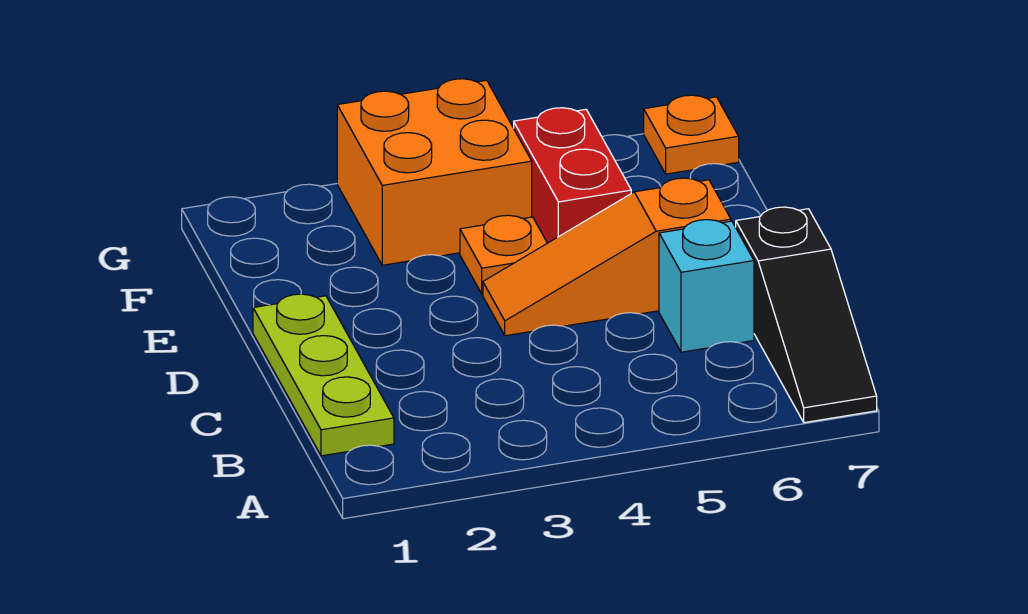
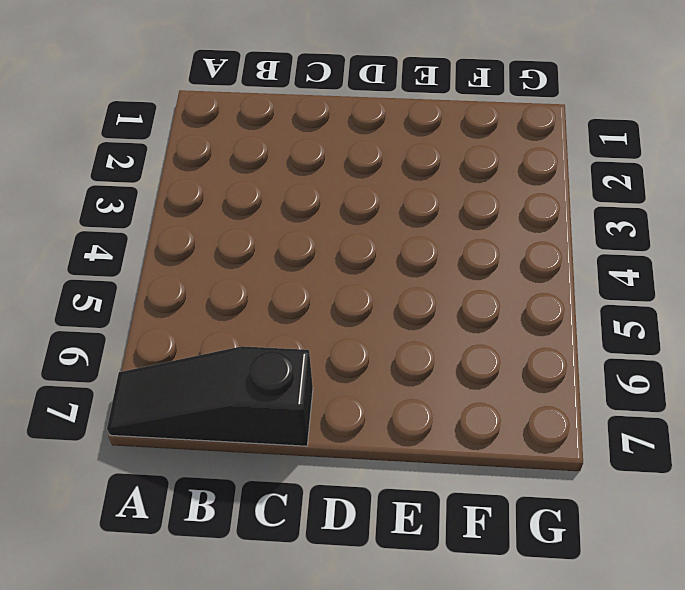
none -> lime plate B1:D1 level 1
none -> cyan brick C6 level 1

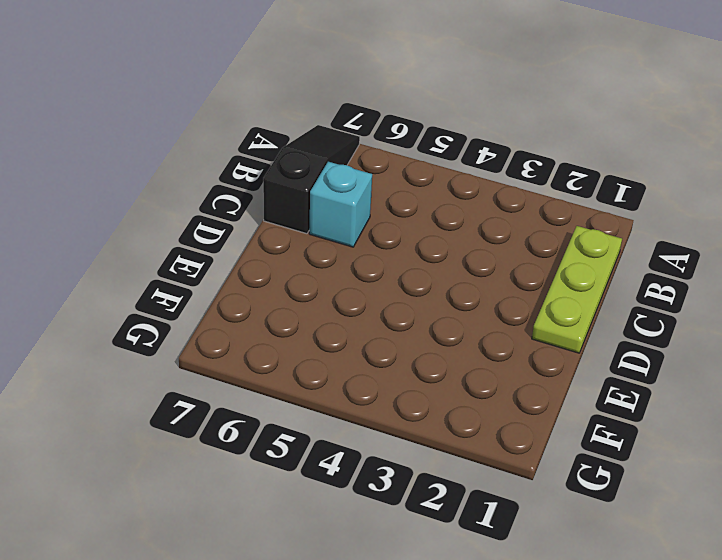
none -> orange slope D4:D6 level 1 top 6
none -> orange plate E4 level 1

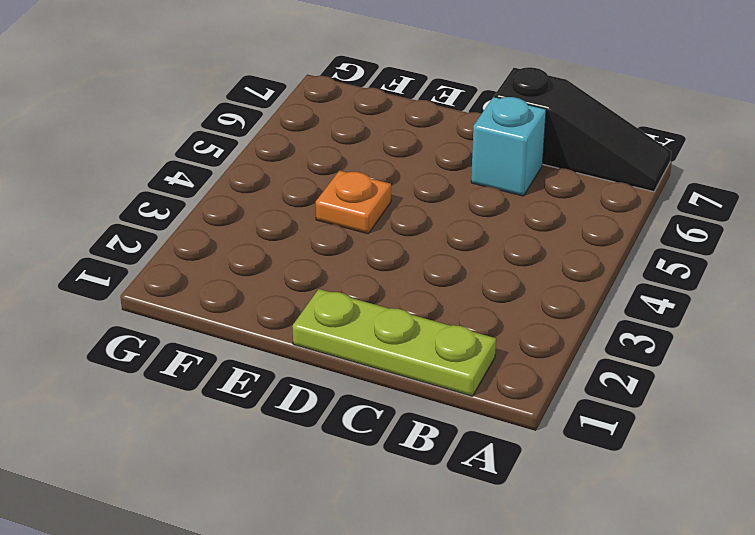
none -> orange slope D4:D6 level 1 top 6
none -> red brick E5:F5 level 1

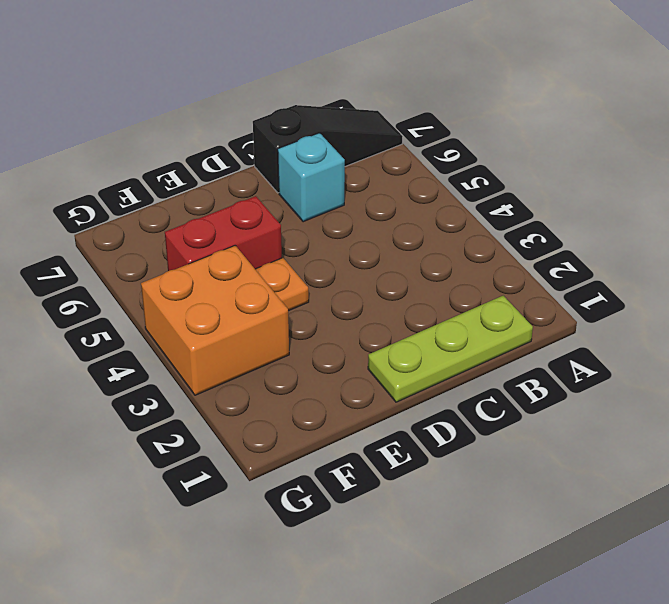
none -> orange slope D4:D6 level 1 top 6
none -> orange plate G7 level 1

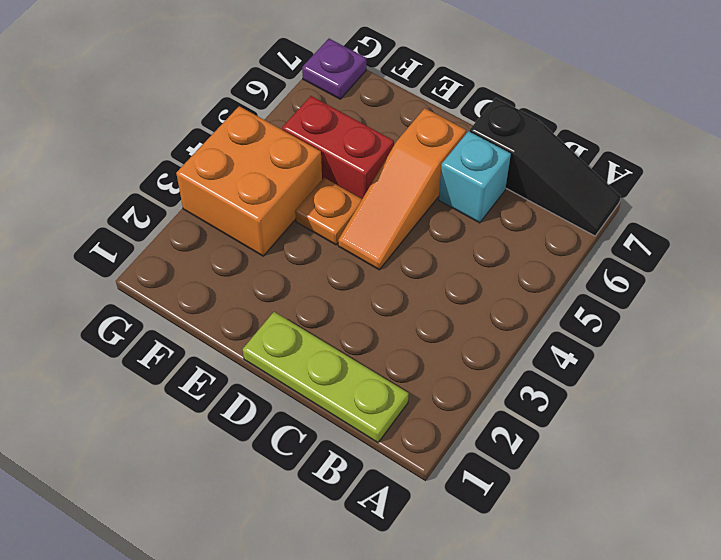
purple plate G7 level 1 -> orange plate G7 level 1

